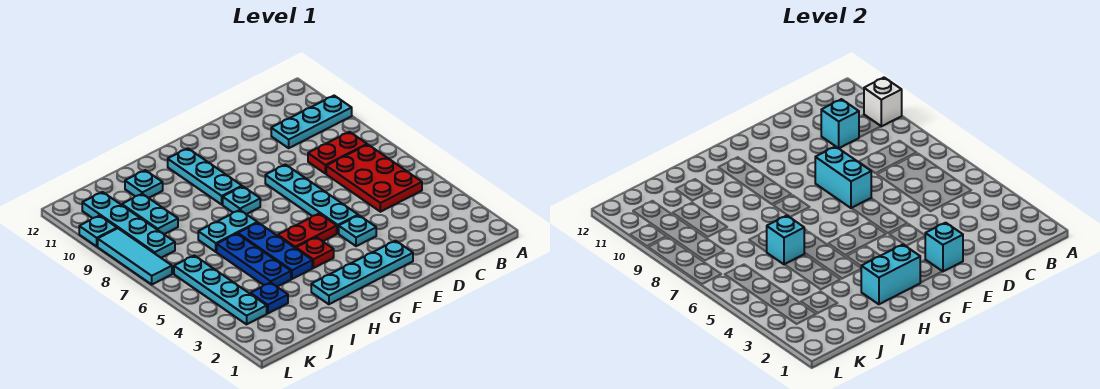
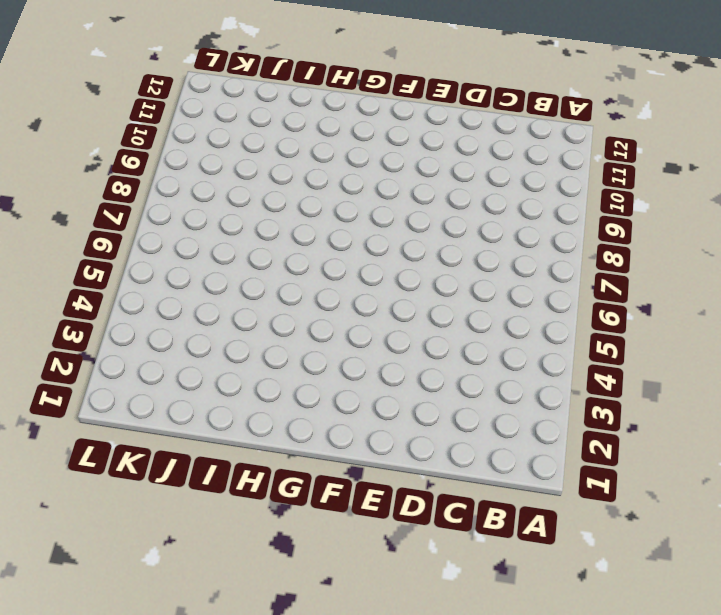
none -> cyan plate A10:C10 level 1
none -> red plate B5:C7 level 1
none -> red plate B8:C8 level 1

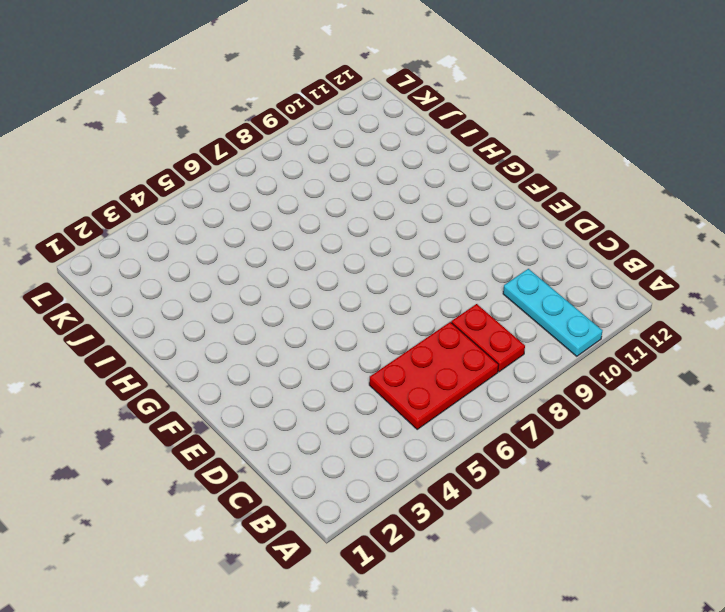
none -> cyan plate E2:H2 level 1
none -> cyan plate E4 level 1
none -> cyan plate E5:E8 level 1

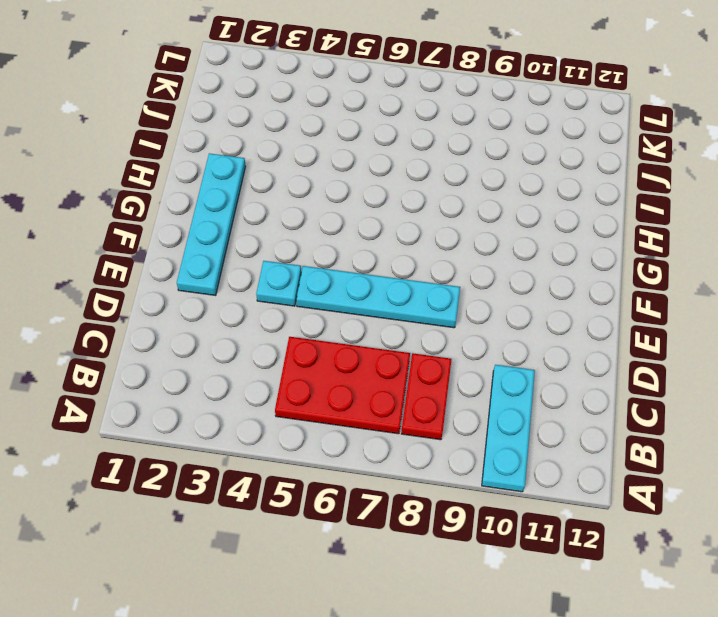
none -> red plate F5:G5 level 1
none -> red plate G4 level 1
none -> cyan plate G8 level 1

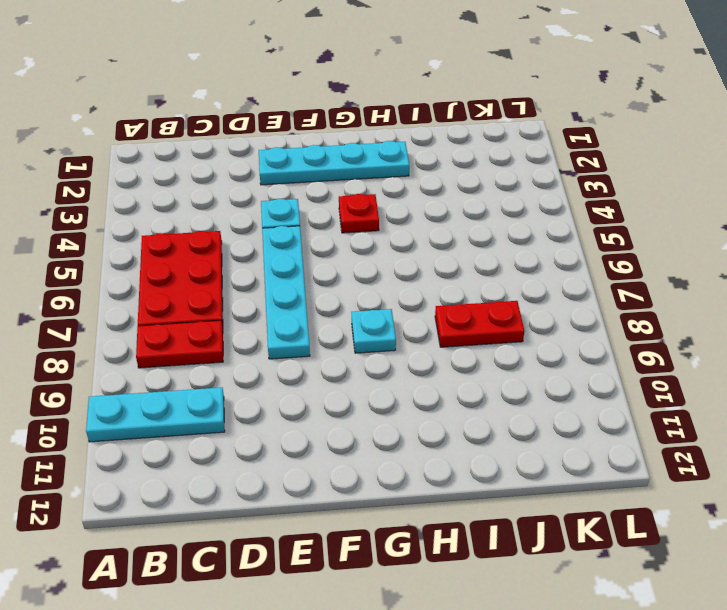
red plate I8:J8 level 1 -> red plate F5:G5 level 1
none -> cyan plate G9:G11 level 1
none -> blue plate H4:H6 level 1
none -> cyan plate H7:I7 level 1

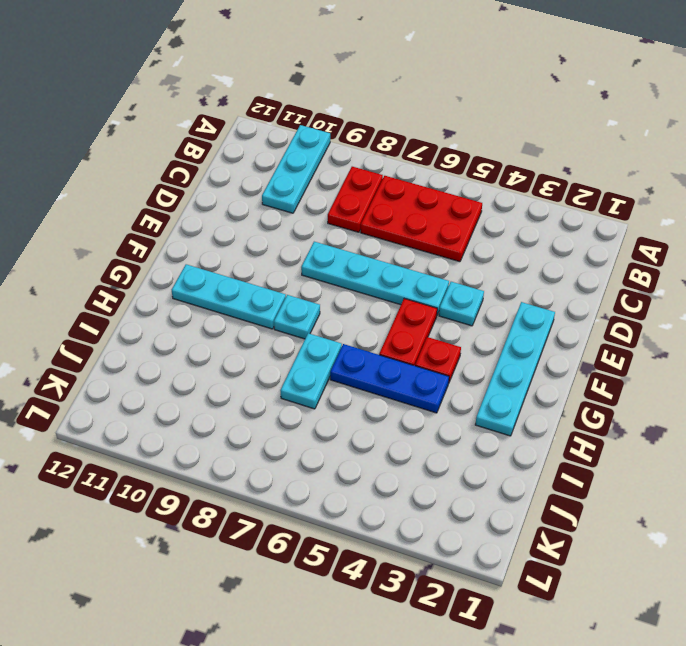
none -> blue plate I4:I6 level 1
none -> cyan plate I11 level 1
none -> blue plate J3 level 1

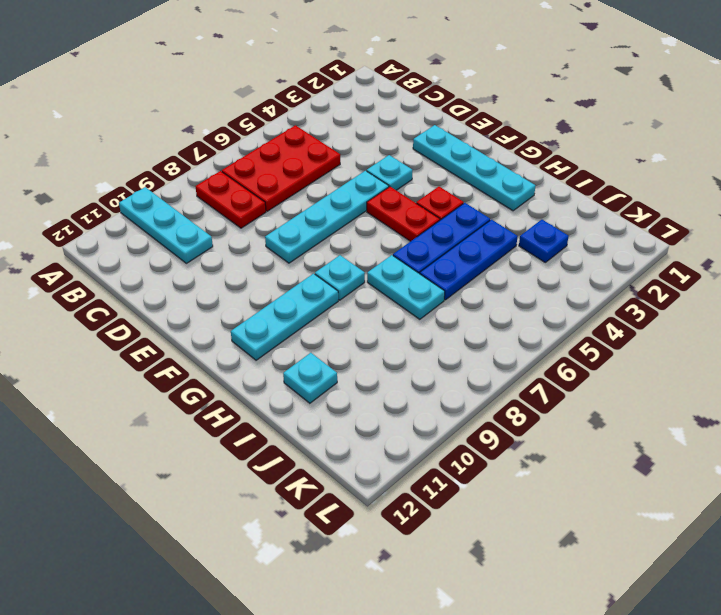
none -> cyan plate J9:J10 level 1
none -> cyan plate K3:K6 level 1
none -> cyan plate K8:K11 level 1

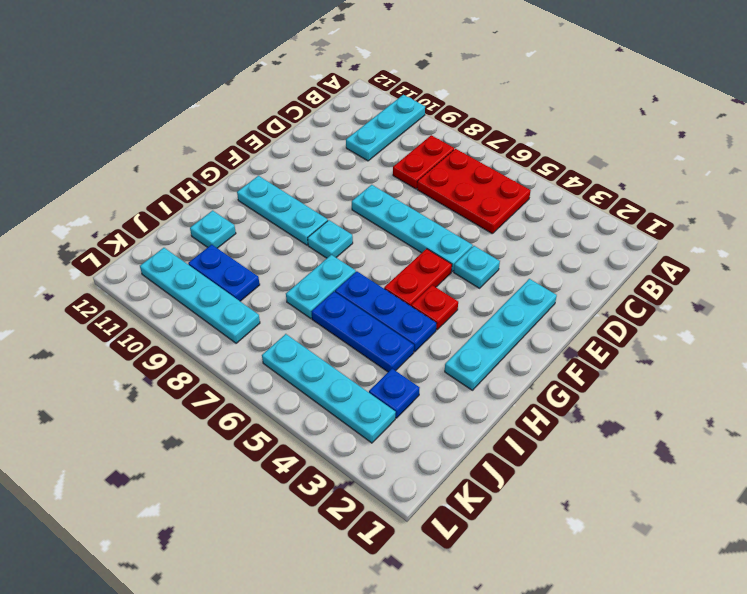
blue plate J9:J10 level 1 -> cyan plate J9:J10 level 1
none -> cyan tile L7:L9 level 1
none -> cyan plate L10 level 1
none -> white brick A10 level 2

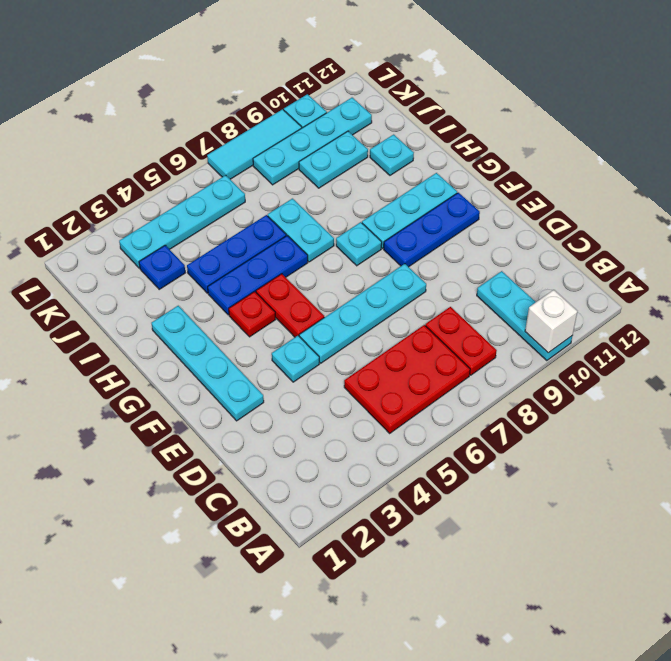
blue plate F9:F11 level 1 -> none
none -> cyan brick C10 level 2
none -> cyan brick E2 level 2
none -> cyan brick E7:E8 level 2

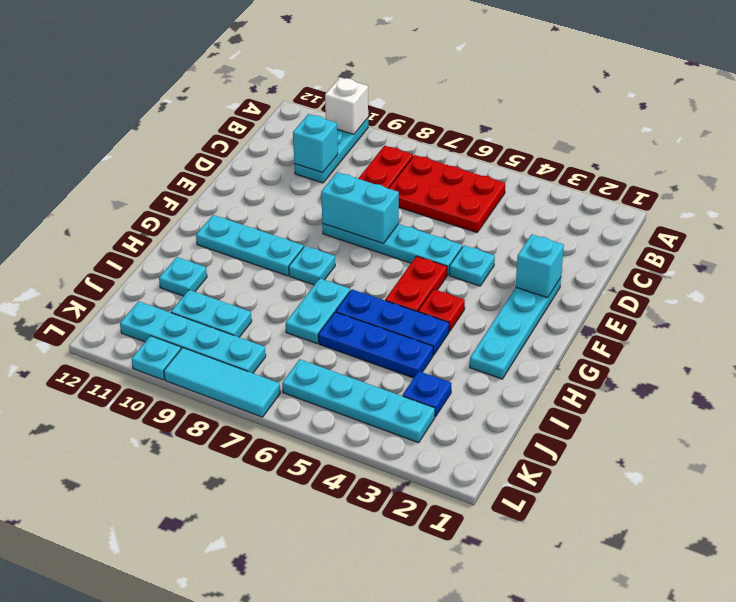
none -> cyan brick G2:H2 level 2
none -> cyan brick I6 level 2

